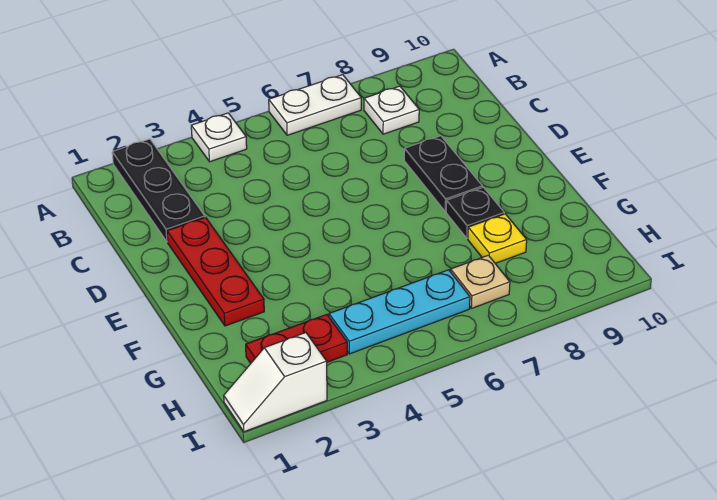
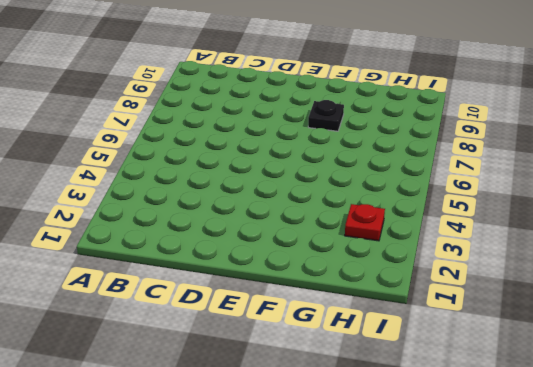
red plate H3 level 1 -> red plate H2:H3 level 1
none -> black plate A2:C2 level 1
none -> white plate A4 level 1
none -> white plate A6:A7 level 1

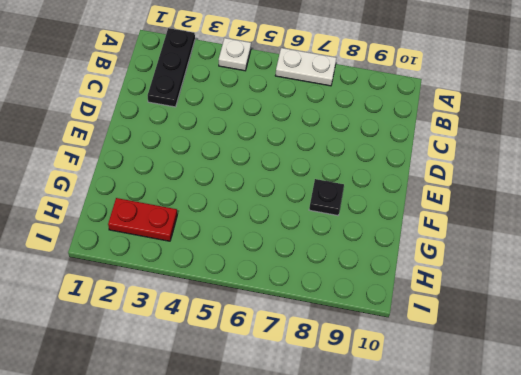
none -> white plate B8 level 1
none -> red plate D2:F2 level 1
none -> black plate D8:E8 level 1

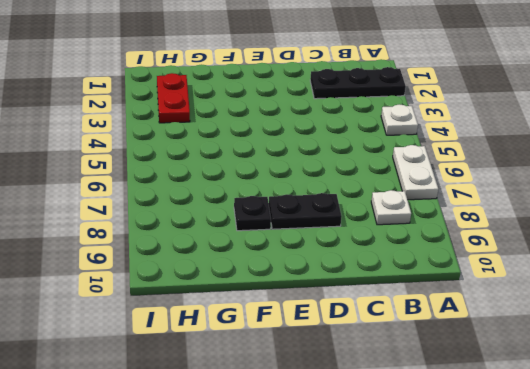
none -> red plate D2:F2 level 1
none -> yellow plate G8 level 1
none -> cyan plate H4:H6 level 1

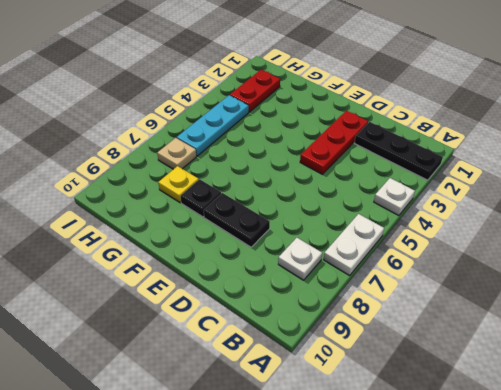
red plate D2:D4 level 1 -> red plate D2:F2 level 1
none -> white slope I1:I2 level 1 top 2

